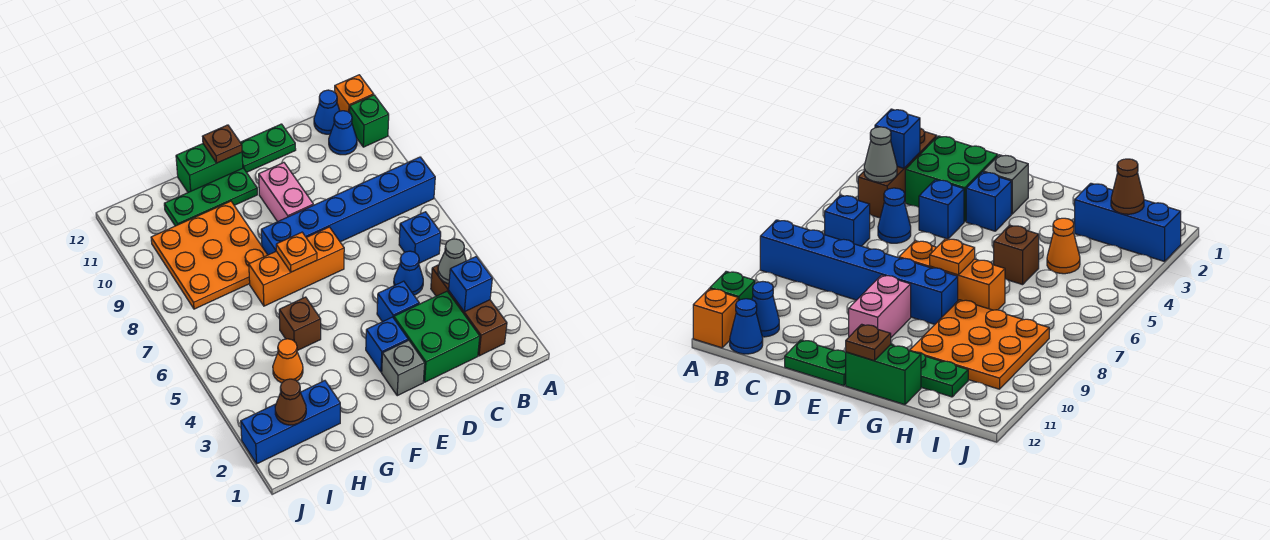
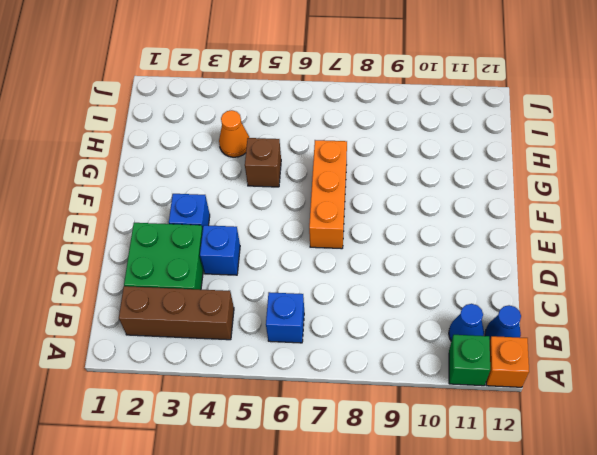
none -> blue brick A8:F8 level 1
none -> blue cone C5 level 1
none -> green plate D12:E12 level 1

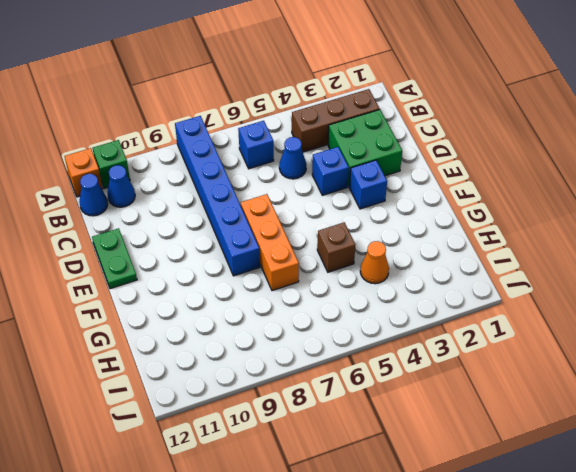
none -> grey brick E2 level 1
none -> pink brick E9:E10 level 1
none -> green plate F11:H11 level 1

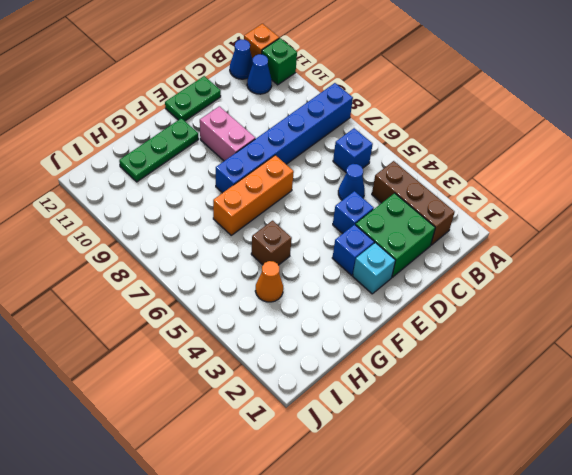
cyan brick E2 level 1 -> grey brick E2 level 1
none -> green brick F12:G12 level 1
none -> orange plate G8:I10 level 1
none -> blue brick H2:J2 level 1

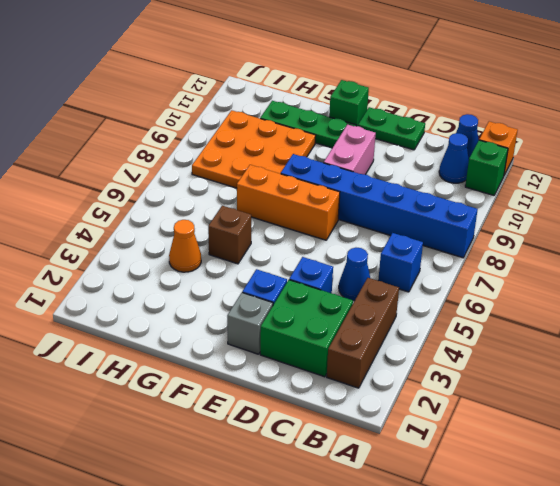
green brick F12 level 1 -> green brick F12:G12 level 1
none -> blue brick H2:J2 level 1
none -> blue brick B3 level 2
none -> grey cone B4 level 2

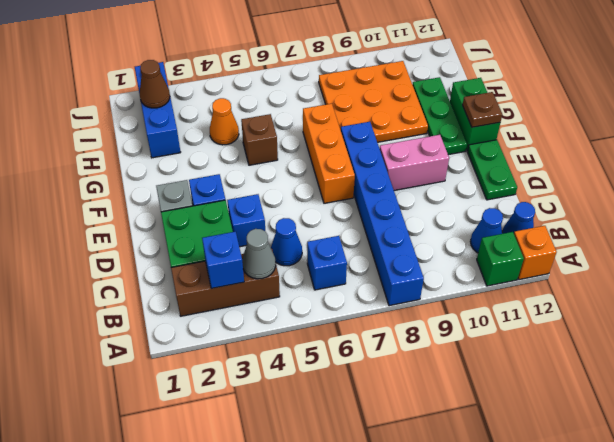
none -> orange plate F7 level 2

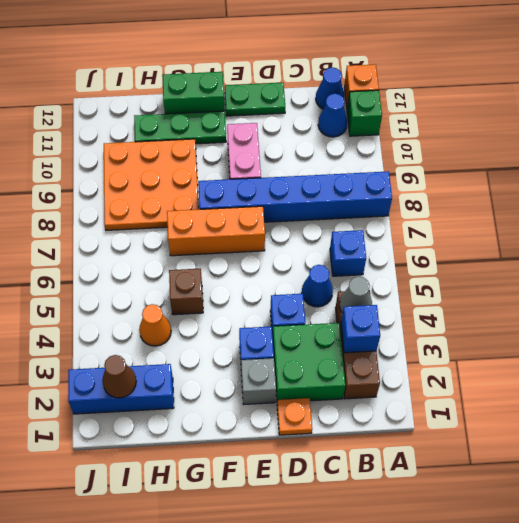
orange plate D1 level 1 -> orange plate F7 level 2
none -> brown plate F12 level 2

